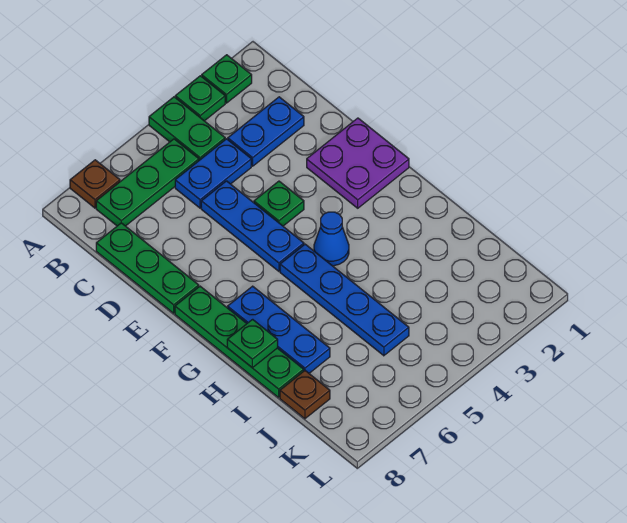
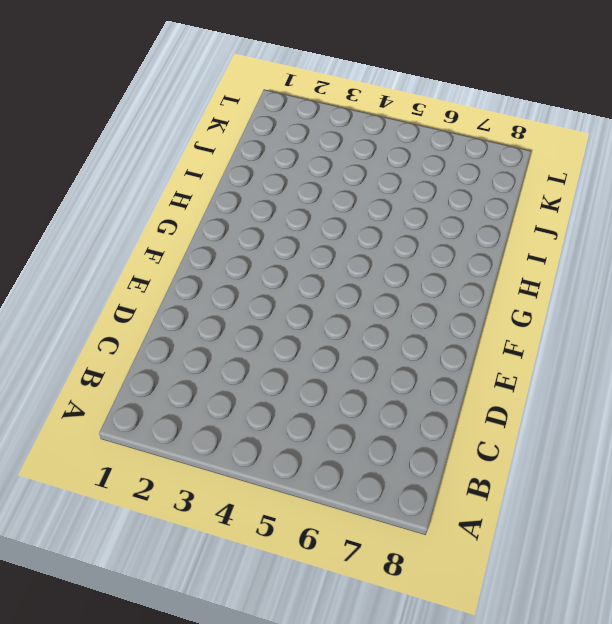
none -> green plate A2 level 1
none -> green plate A3 level 1
none -> green plate A4:B4 level 1

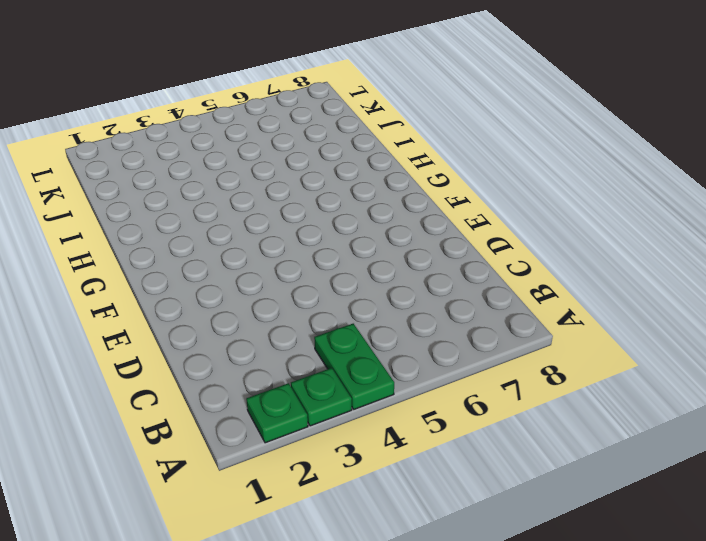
none -> brown plate A7 level 1
none -> green plate B5:B7 level 1
none -> blue plate C2:C3 level 1

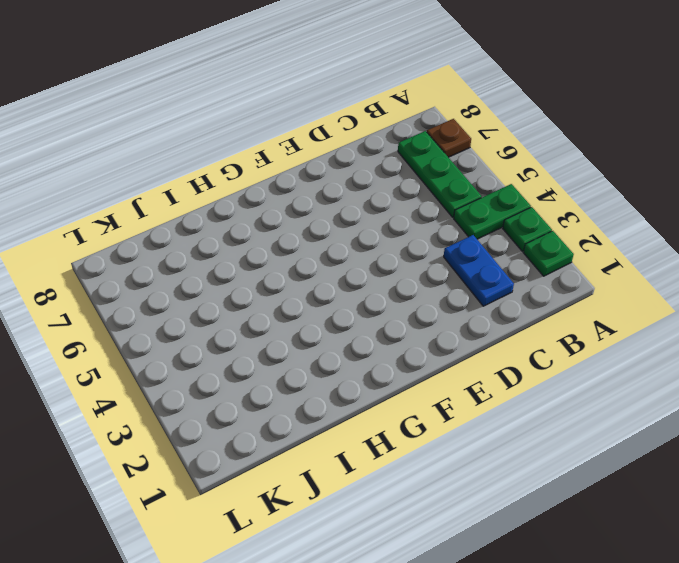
none -> blue plate C4:C5 level 1
none -> green plate C8:E8 level 1
none -> blue plate D5:F5 level 1

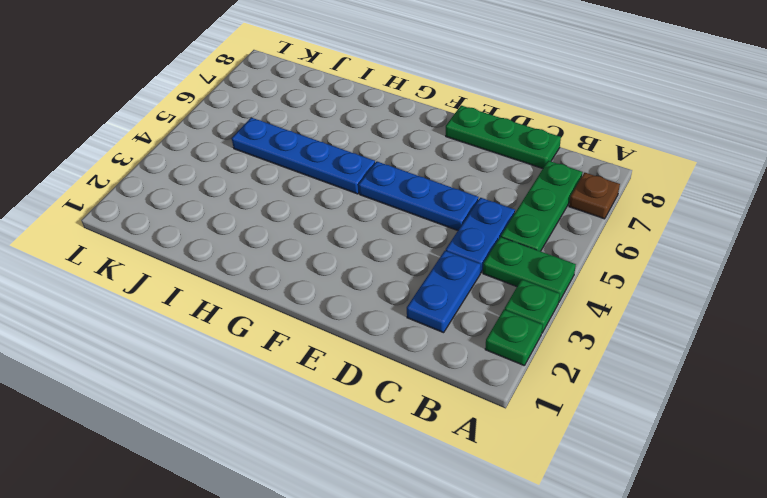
none -> purple plate E1:F2 level 1
none -> green plate E4 level 1
none -> green plate F8:I8 level 1

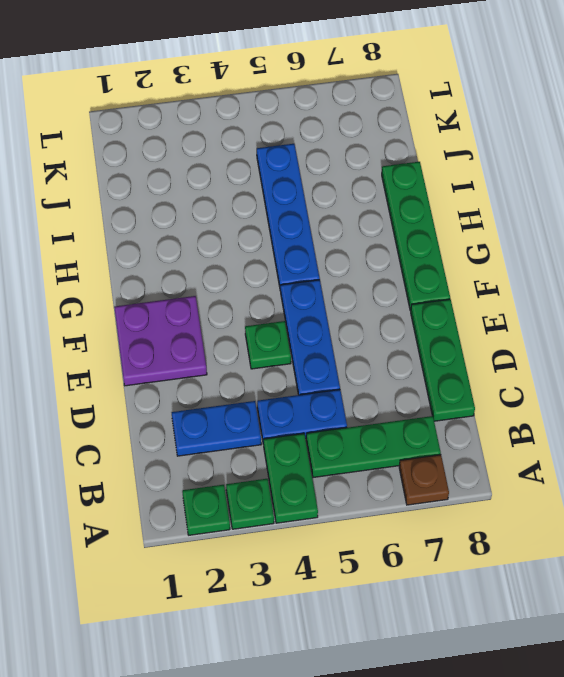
none -> blue cone G4 level 1
none -> blue plate G7:I7 level 1
none -> brown plate J8 level 1

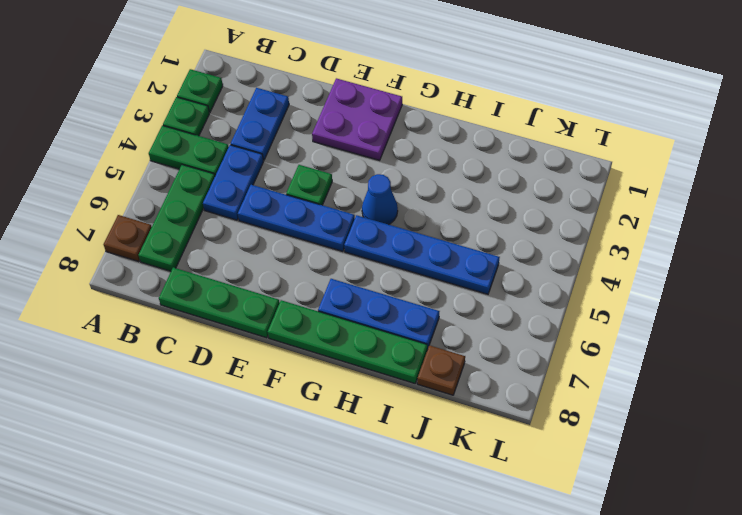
none -> green plate H8 level 2

